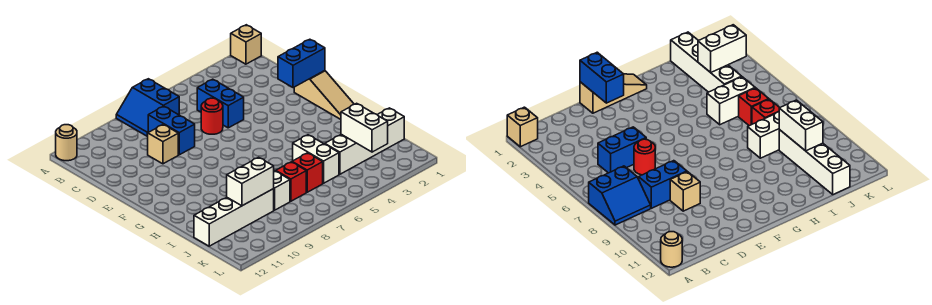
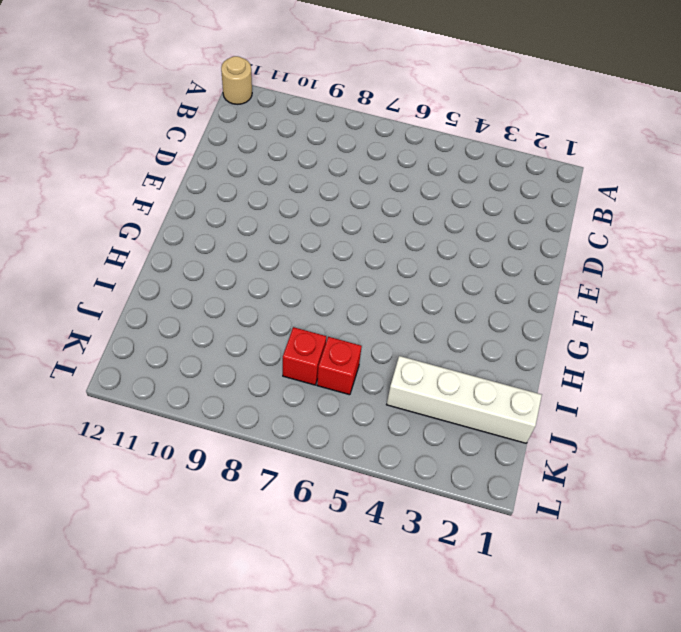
none -> tan brick A1 level 1
none -> blue slope A7:B8 level 1 top 7
none -> blue brick C5:D5 level 1

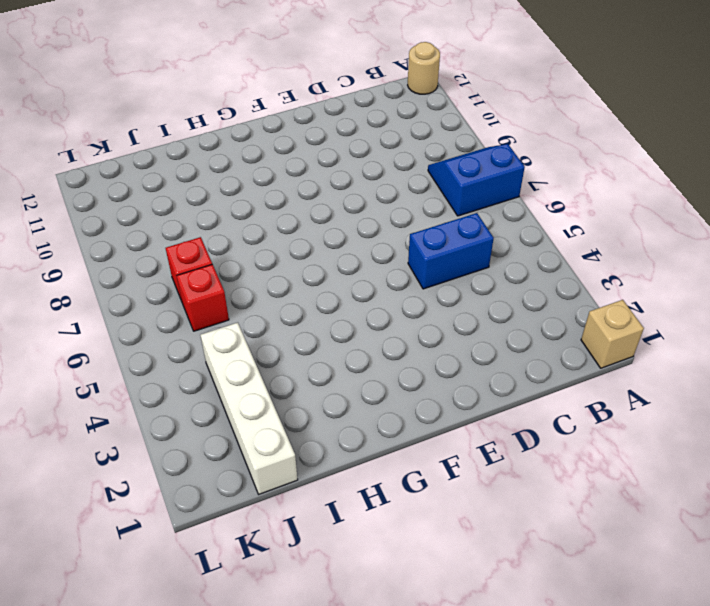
none -> blue brick C8:D8 level 1
none -> red round brick D6 level 1
none -> tan brick D9 level 1

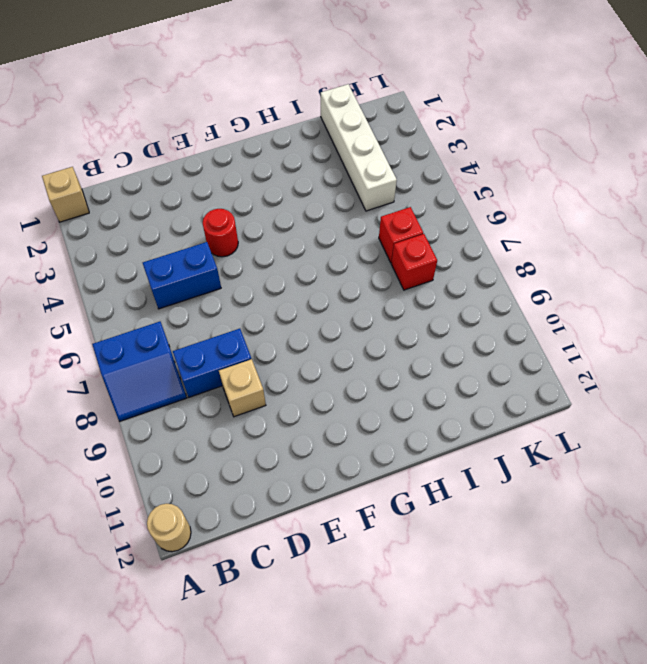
red round brick E4 level 1 -> red round brick D6 level 1
none -> tan slope E1:G1 level 1 top E
none -> white brick I5:J5 level 1
none -> white brick I8:J8 level 1

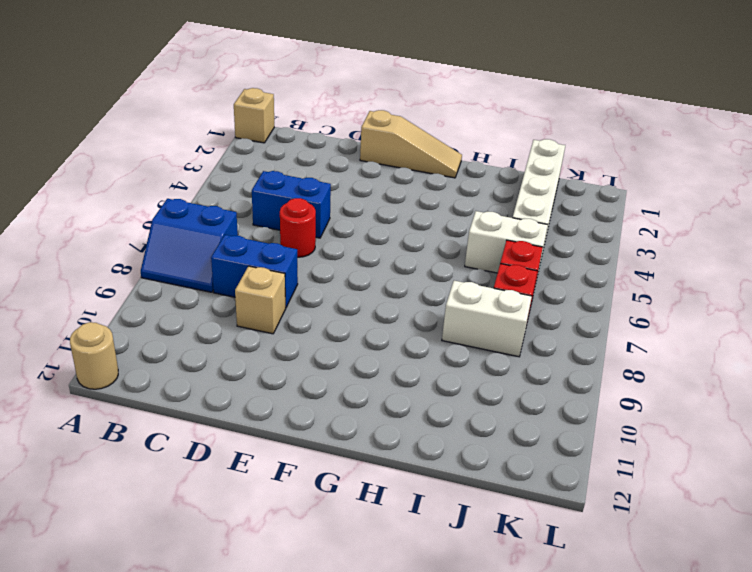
none -> white brick J9:J12 level 1
none -> blue brick E1:E2 level 2
none -> white brick J3:K3 level 2

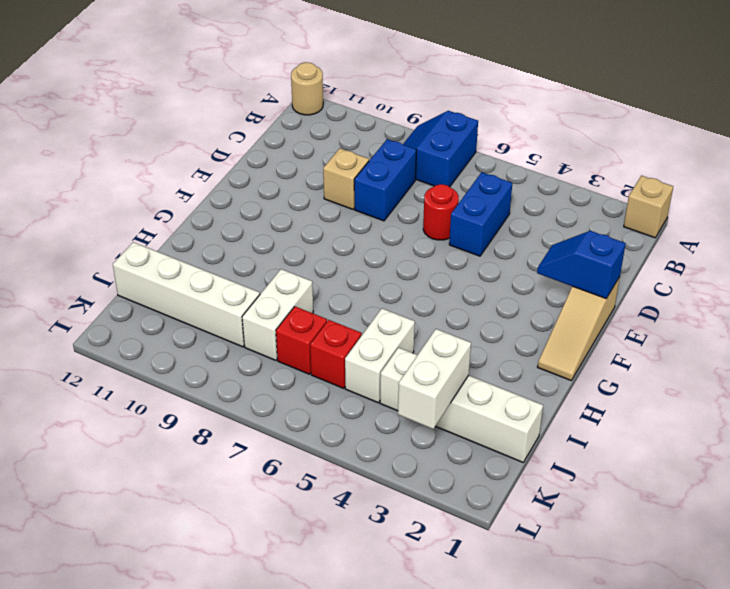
blue slope E1:E2 level 2 top 1 -> blue brick E1:E2 level 2
none -> white brick J9:J10 level 2

